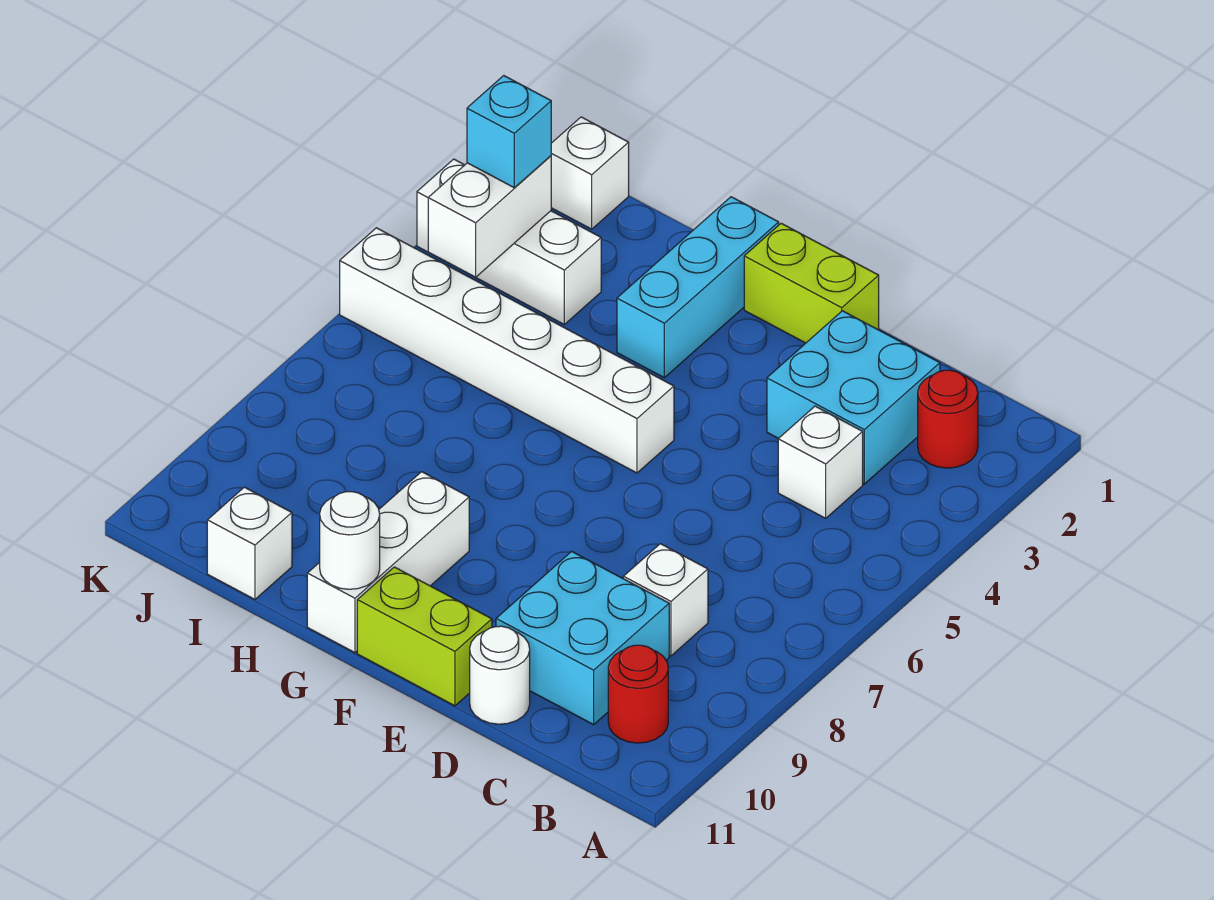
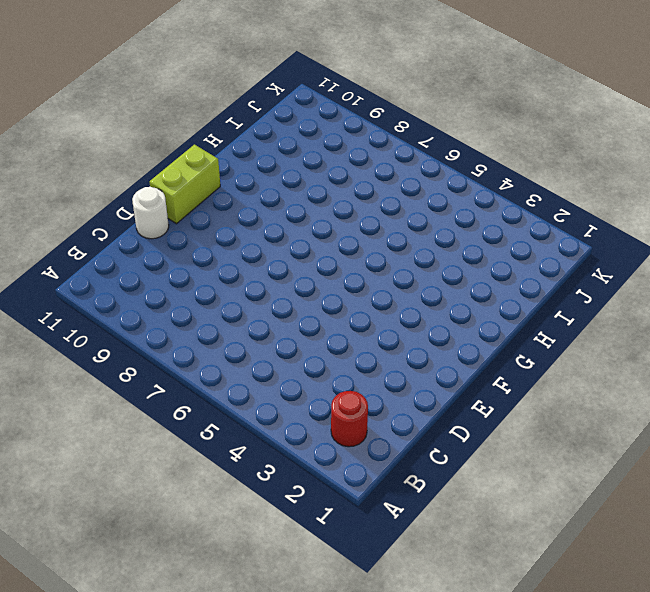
none -> red round brick B10 level 1
none -> cyan brick C2:D3 level 1
none -> white brick C4 level 1

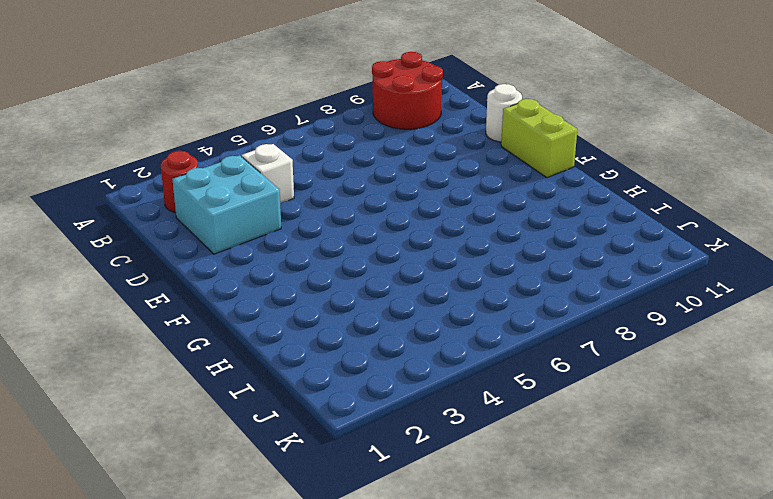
red round brick A9:B10 level 1 -> red round brick B10 level 1
none -> white brick C8 level 1
none -> cyan brick C9:D10 level 1
none -> lime brick E1:F1 level 1

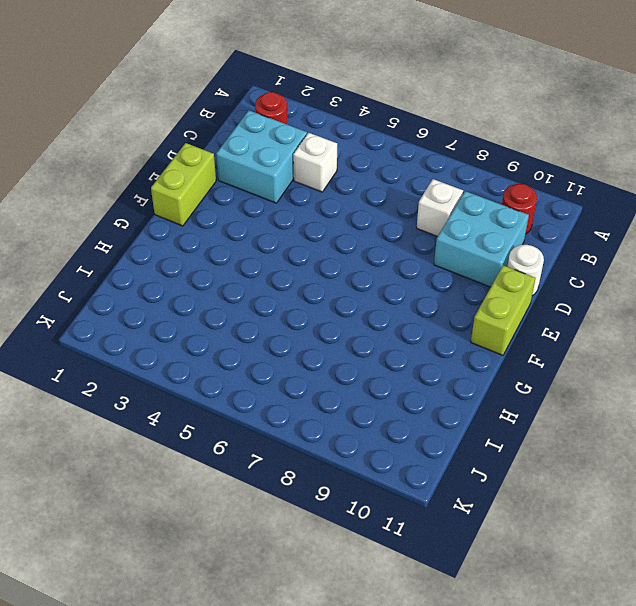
none -> white brick F5:K5 level 1
none -> cyan brick G1:G3 level 1
none -> white brick G9:G11 level 1

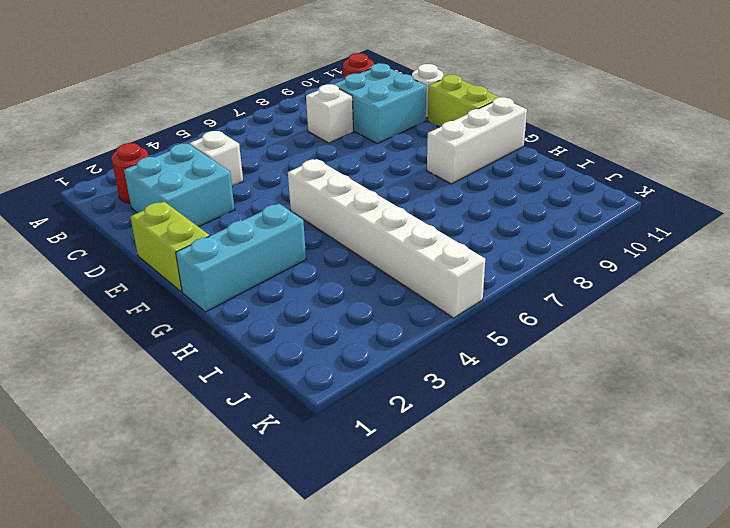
none -> white brick I3:K3 level 1
none -> white brick I11 level 1
none -> white brick J1 level 1

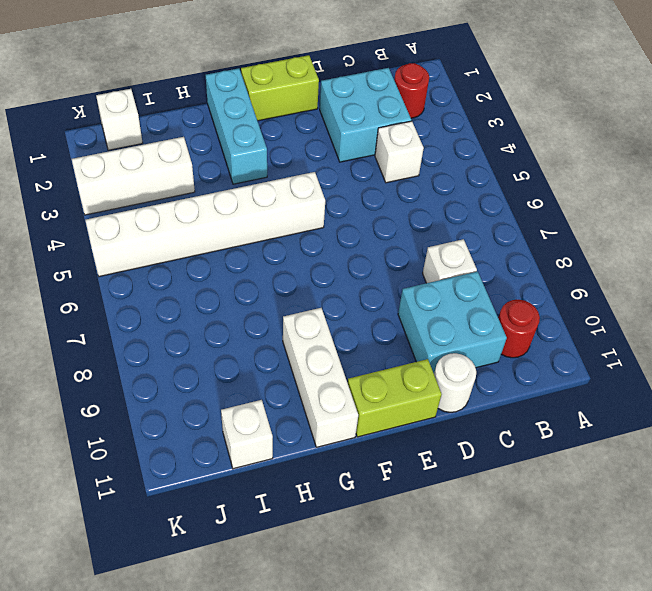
none -> white round brick G11 level 2
none -> white brick J3:J4 level 2
none -> cyan brick J3 level 3

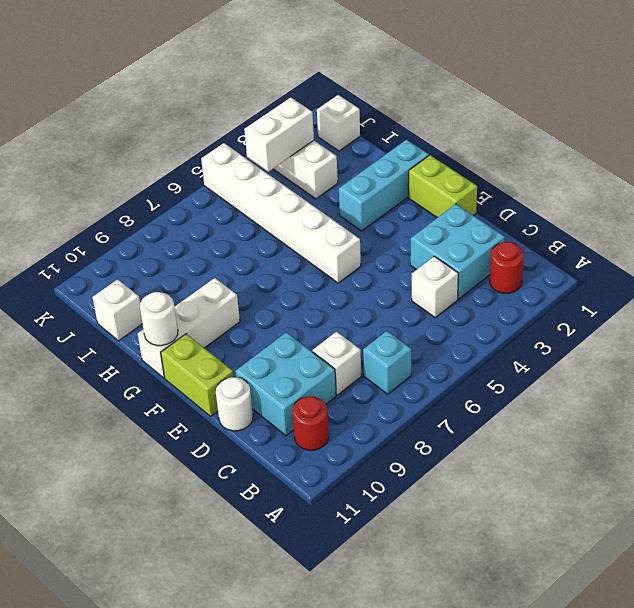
cyan brick B7 level 1 -> cyan brick J3 level 3

